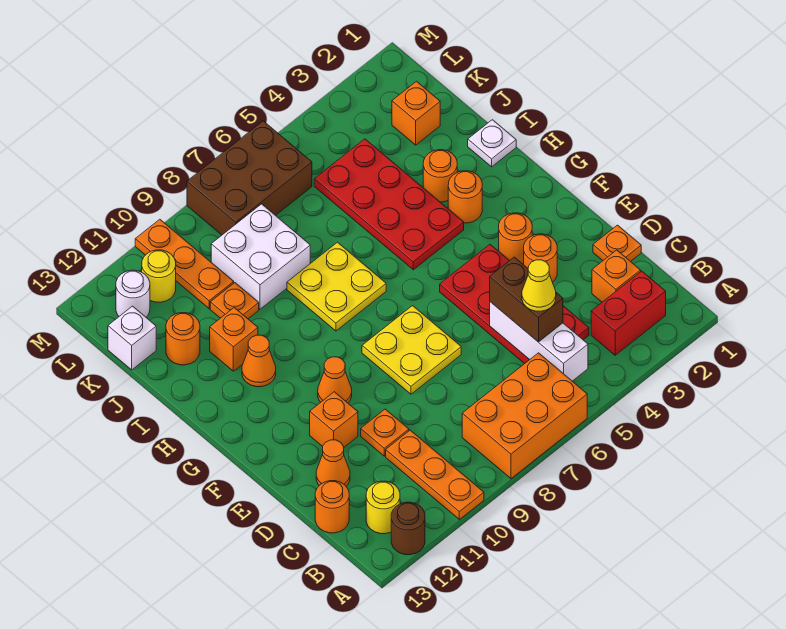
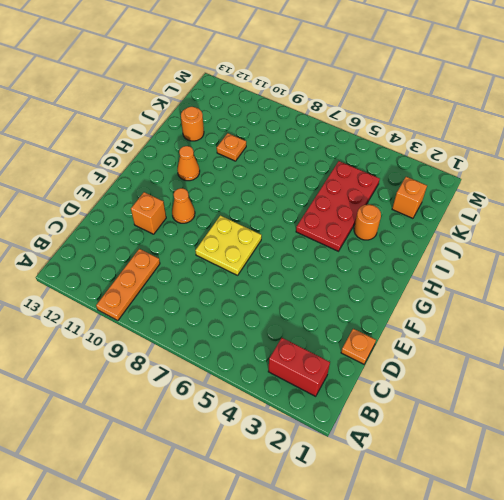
none -> orange brick A6:B8 level 1
none -> brown round brick A12 level 1
none -> yellow round brick B12 level 1
none -> orange brick C2 level 1

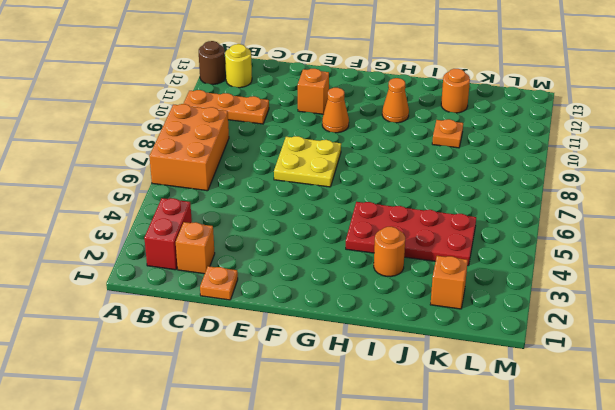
none -> red plate C4:F5 level 1
none -> orange round brick C13 level 1
none -> orange plate D10 level 1
none -> orange cone D12 level 1

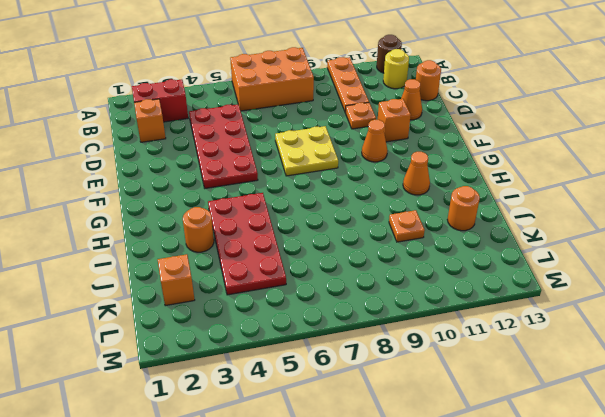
none -> orange plate D1 level 1
none -> orange round brick E3 level 1
none -> orange round brick F3 level 1
none -> orange round brick H3 level 1

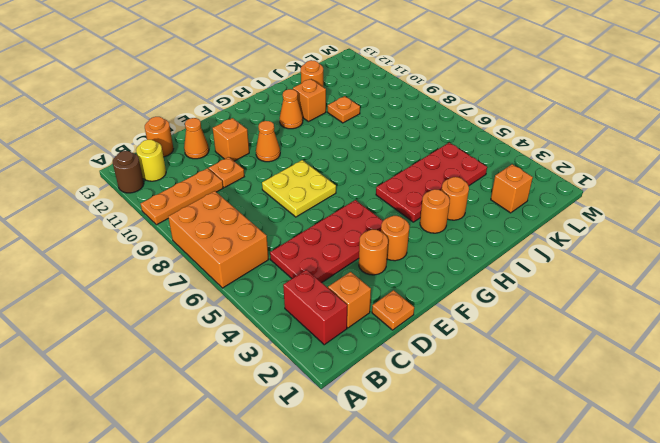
none -> yellow plate H7:I8 level 1
none -> white plate I1 level 1
none -> white brick J8:K9 level 1
none -> orange plate K10:M10 level 1

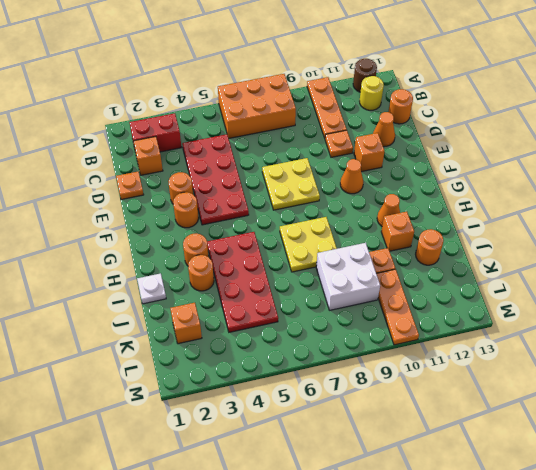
none -> white brick K13 level 1
none -> brown brick L6:M8 level 1
none -> yellow round brick L11 level 1
none -> white round brick L12 level 1

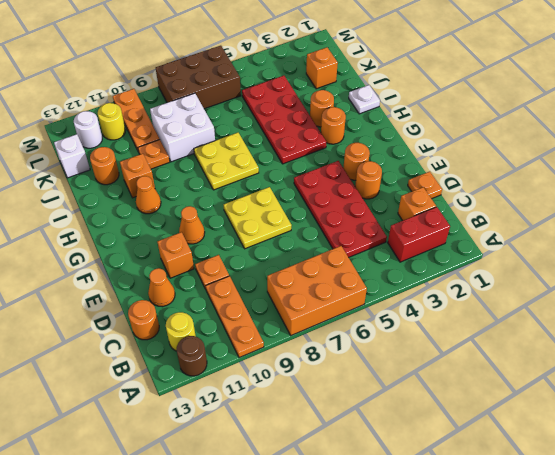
none -> white brick B5:D5 level 2
none -> brown brick C5:D5 level 3
none -> yellow cone C5 level 4

